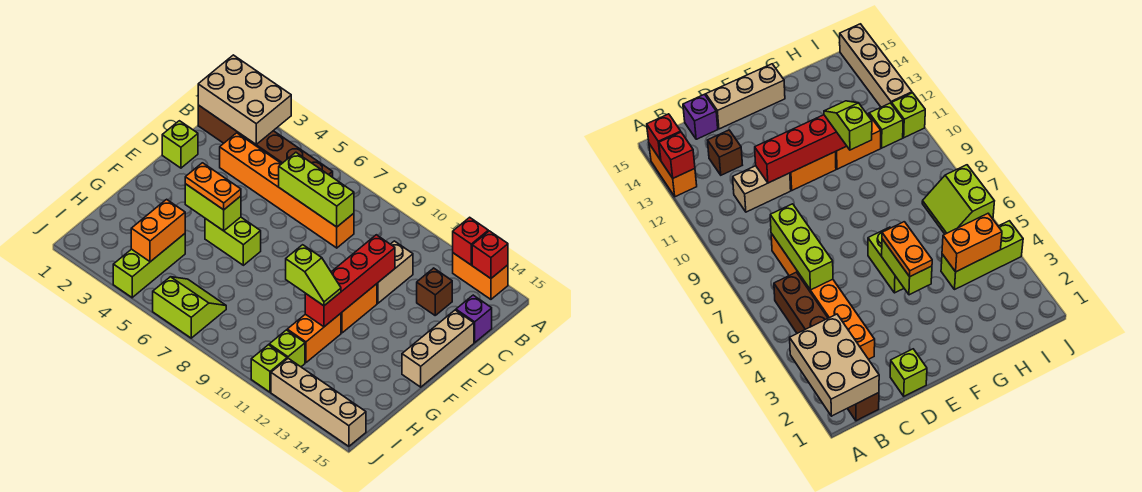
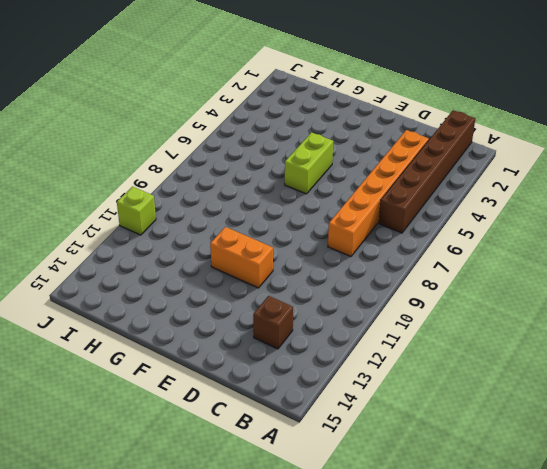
none -> orange brick A13:A14 level 1
none -> tan brick C11:D11 level 1
none -> purple brick C15 level 1

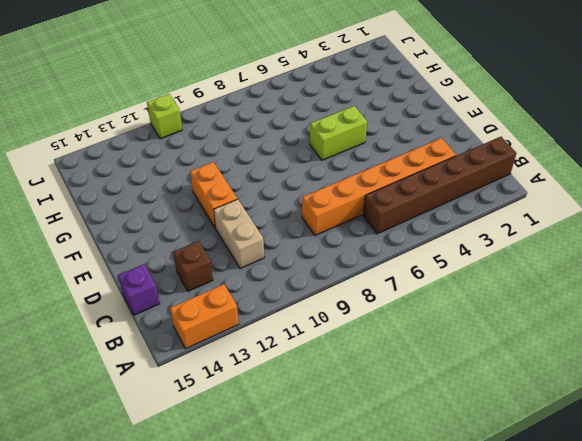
none -> lime brick D1 level 1
none -> tan brick D15:F15 level 1
none -> orange brick G11:H11 level 1

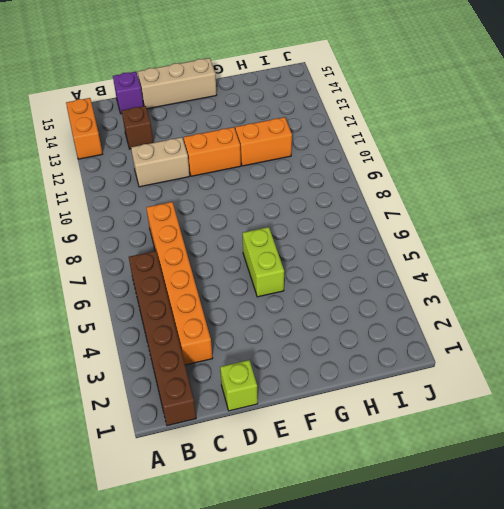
none -> lime brick H4:J4 level 1
none -> lime slope I6:J7 level 1 top J
none -> lime brick I11 level 1

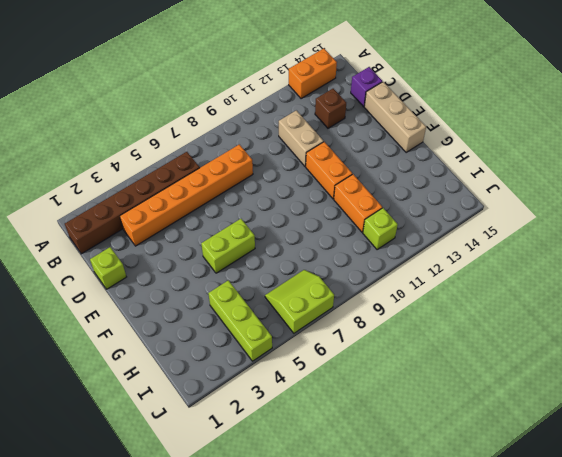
none -> lime brick J11 level 1
none -> tan brick J12:J15 level 1
none -> tan brick A1:B3 level 2

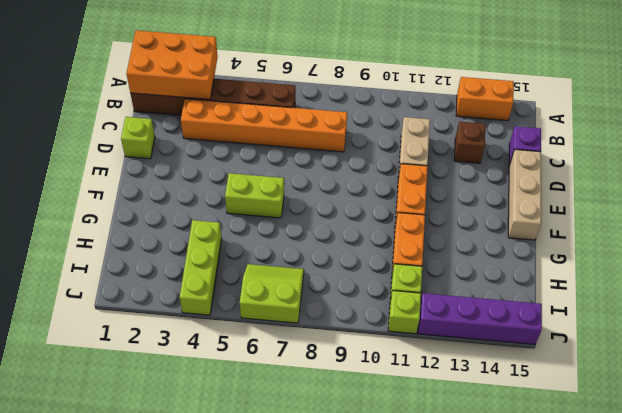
orange brick A1:B3 level 2 -> tan brick A1:B3 level 2
purple brick J12:J15 level 1 -> tan brick J12:J15 level 1
none -> red brick A13 level 2
none -> red brick A14 level 2
none -> lime brick C6:C8 level 2

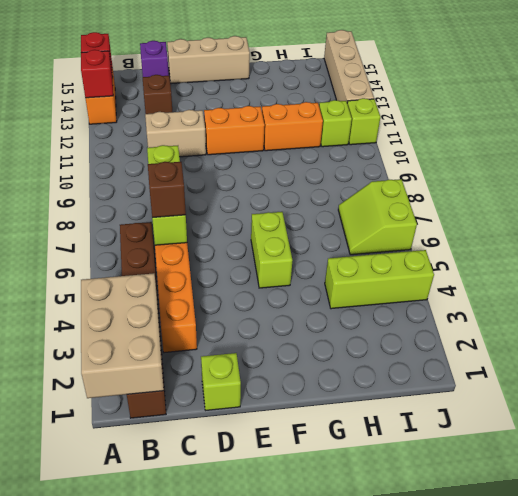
brown brick C6 level 3 -> none
none -> red brick D11:G11 level 2
none -> lime brick F4:F5 level 2
none -> orange brick H4:I4 level 2

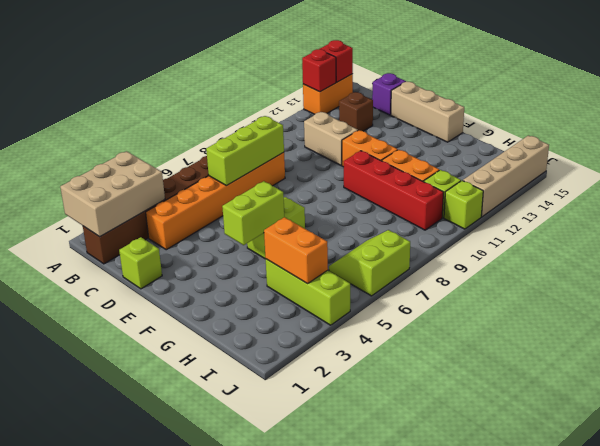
red brick F10:I10 level 1 -> red brick D11:G11 level 2
none -> orange plate F4:F5 level 3
none -> lime slope G10:G11 level 3 top 10

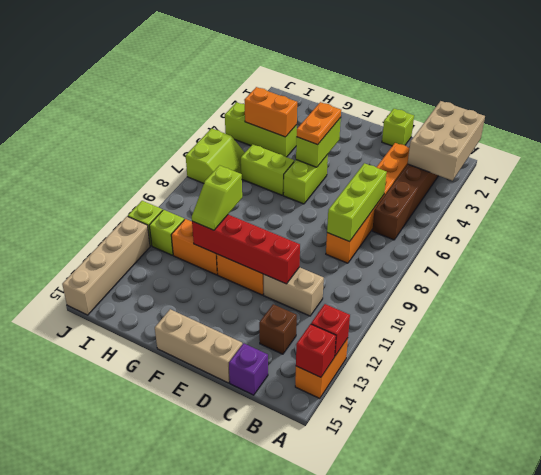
lime brick G6:H6 level 1 -> none

